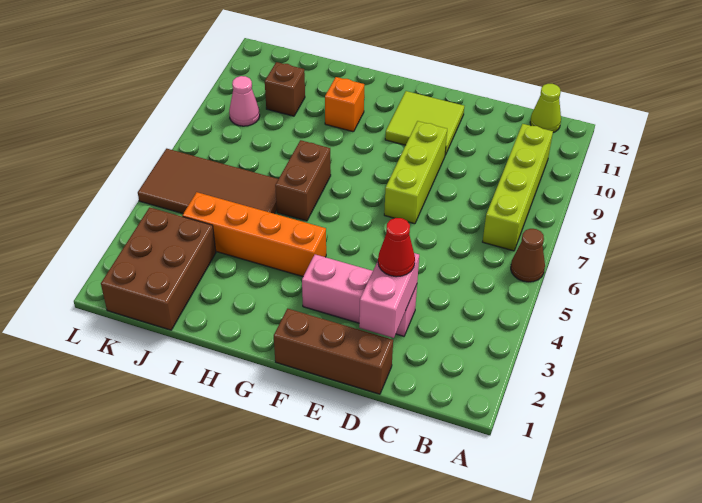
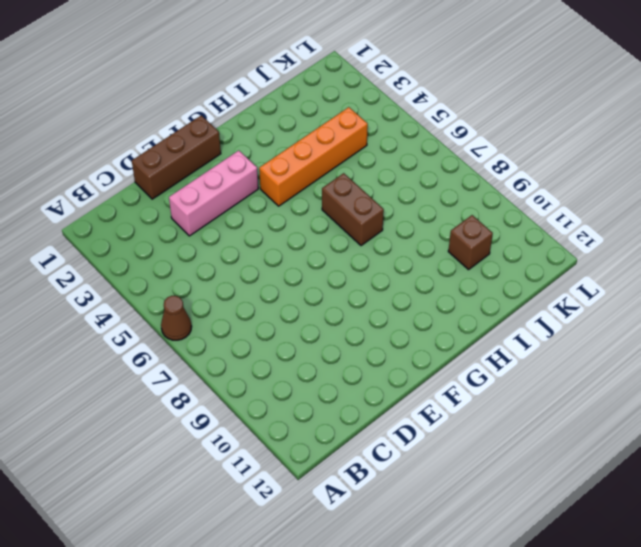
none -> lime brick B7:B10 level 1
none -> lime cone B12 level 1
none -> lime brick E7:E9 level 1

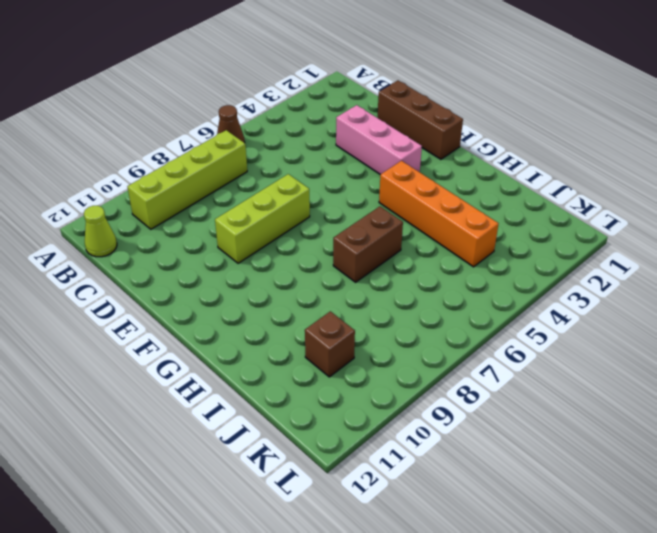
none -> lime tile E10:F11 level 1
none -> orange brick H10 level 1
none -> brown tile I5:L6 level 1

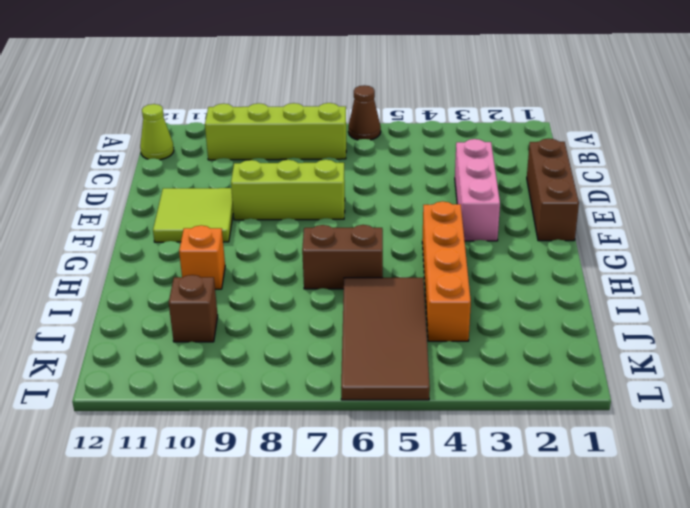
none -> brown brick J1:K3 level 1
none -> pink cone K9 level 1
none -> pink brick D2:D3 level 2

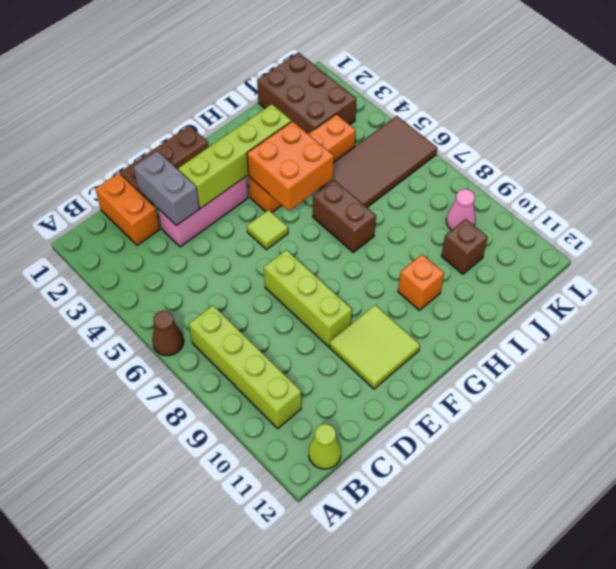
orange brick C1:C2 level 1 -> none
grey brick D2:D3 level 2 -> pink brick D2:D3 level 2
lime brick E3:H3 level 2 -> none
lime tile F5 level 1 -> none
orange brick G4:H5 level 2 -> none
none -> red cone D3 level 3

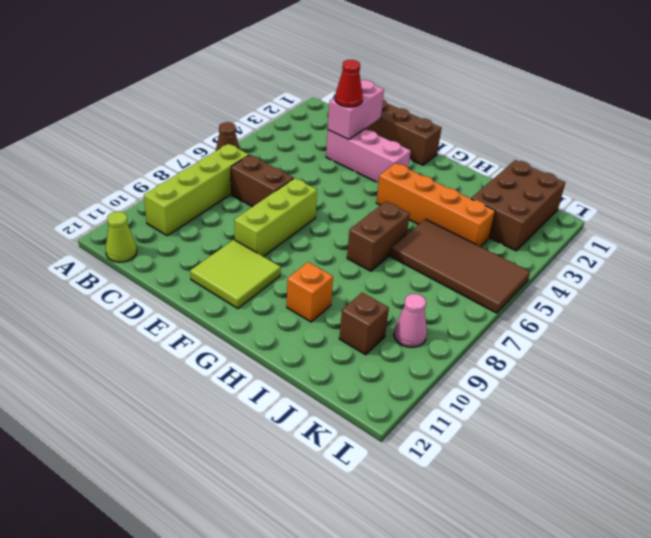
brown brick C7:D7 level 1 -> none

